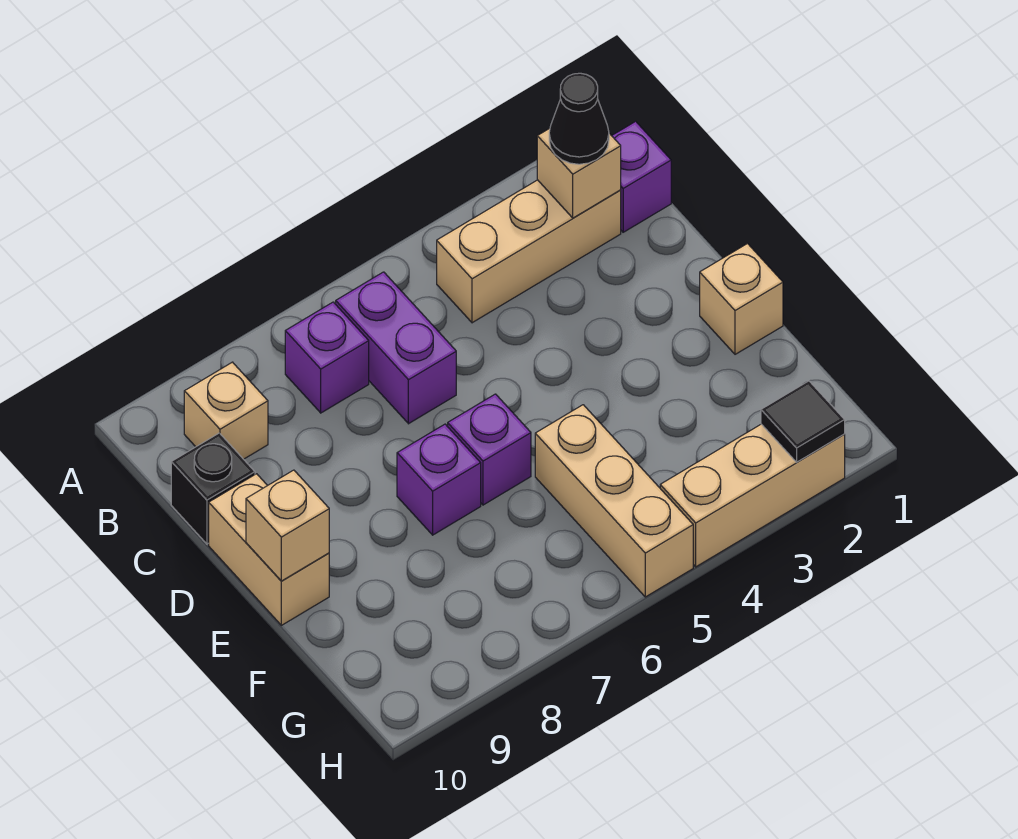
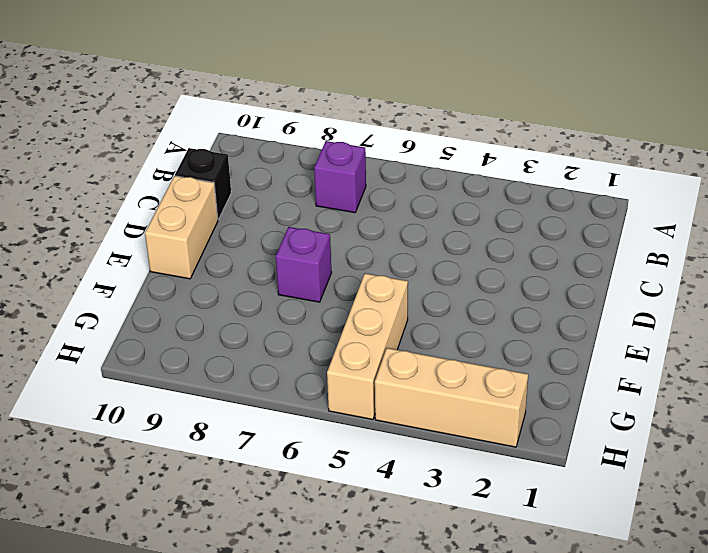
none -> purple brick B1 level 1
none -> tan brick B2:B4 level 1
none -> purple brick B6:C6 level 1

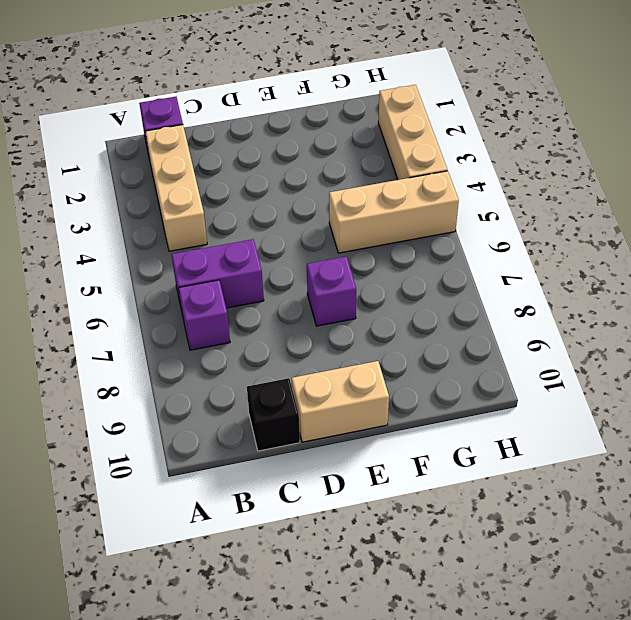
none -> tan brick B9 level 1
none -> tan brick E1 level 1
none -> purple brick E6 level 1

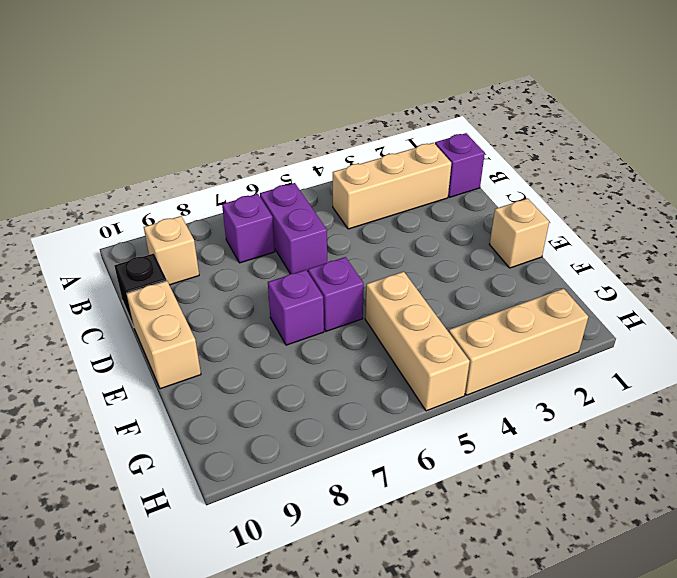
none -> tan brick B2 level 2
none -> tan brick E10 level 2
none -> black tile H2 level 2

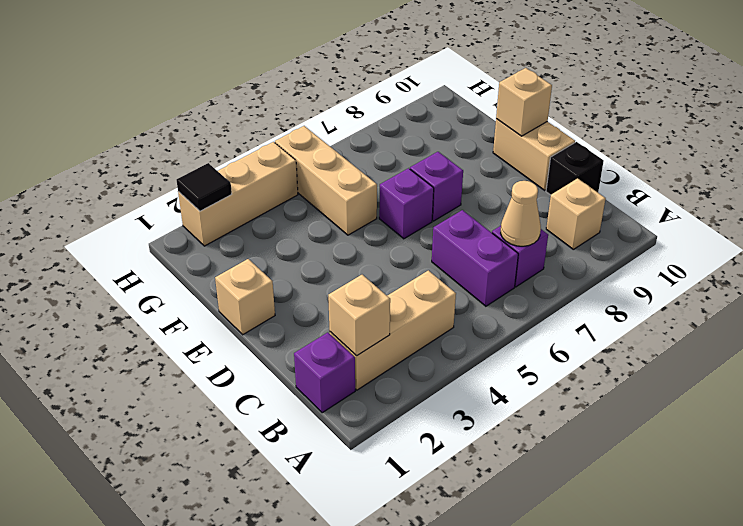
tan cone B7 level 2 -> none
none -> black cone B2 level 3

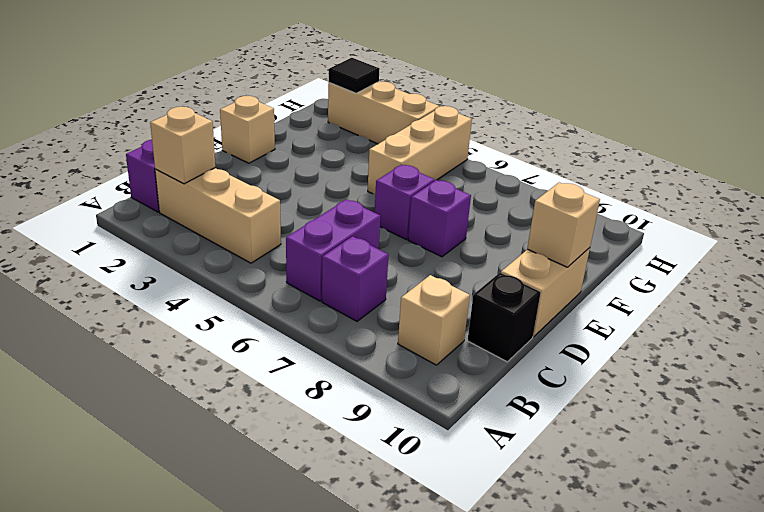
none -> black cone B2 level 3

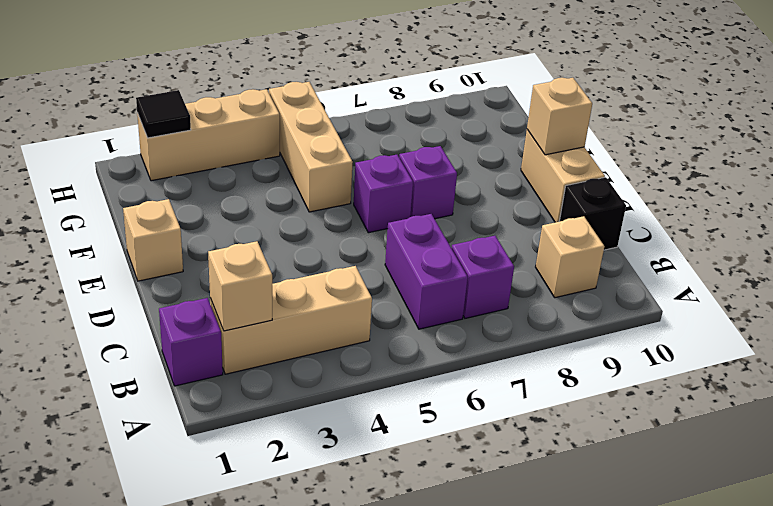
none -> black cone B2 level 3

